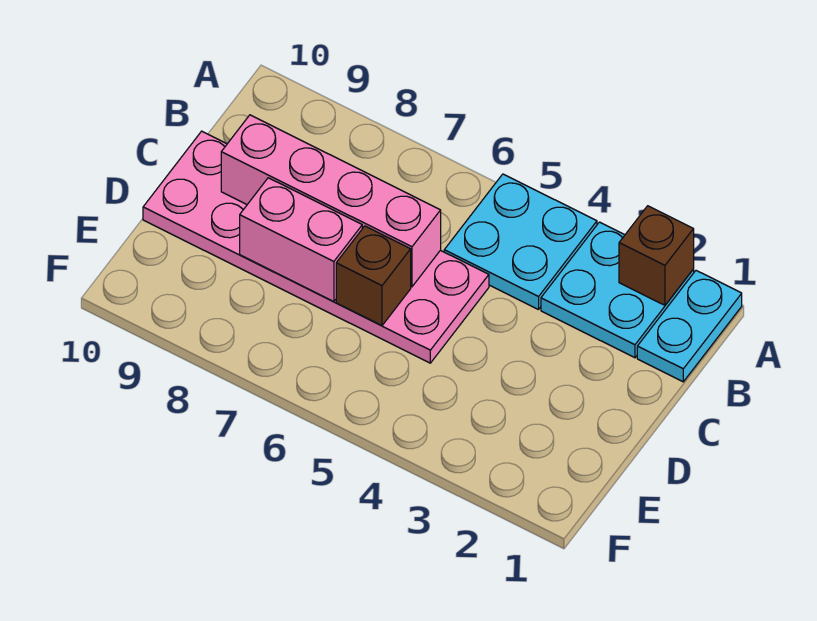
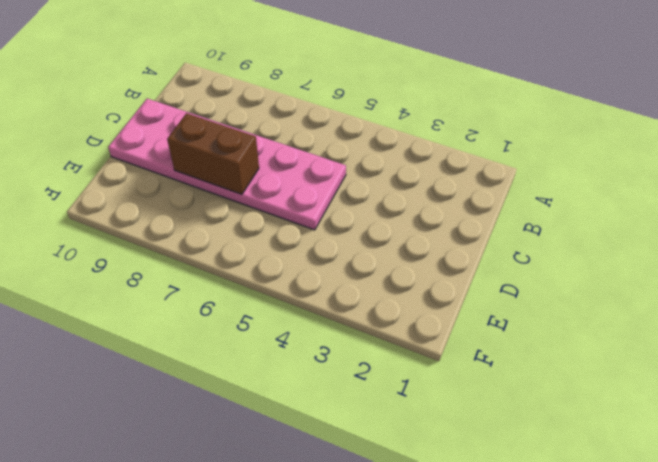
brown brick D7:D8 level 2 -> pink brick D7:D8 level 2
none -> cyan plate A1:B1 level 1
none -> cyan plate A2:B3 level 1

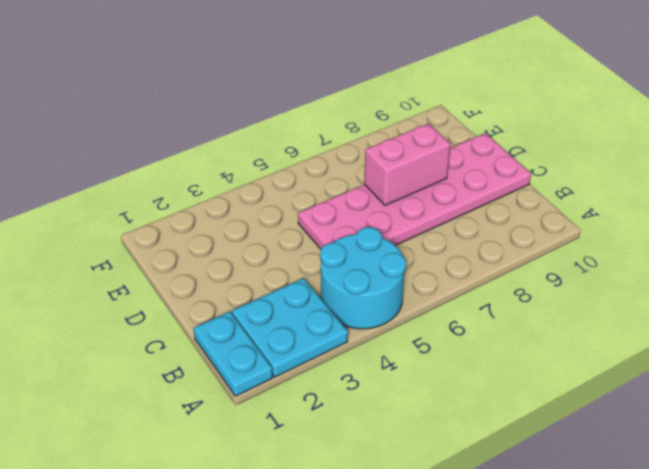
cyan round brick A4:B5 level 1 -> cyan plate A4:B5 level 1
none -> brown brick A2 level 2
none -> pink brick C6:C9 level 2

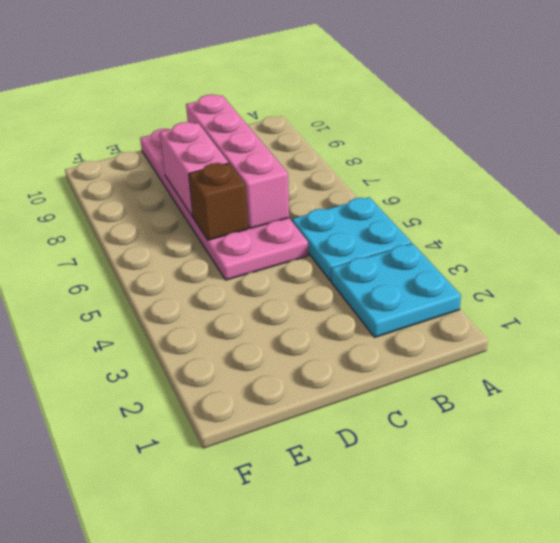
none -> cyan plate A1:B1 level 1
none -> brown brick A2 level 2

